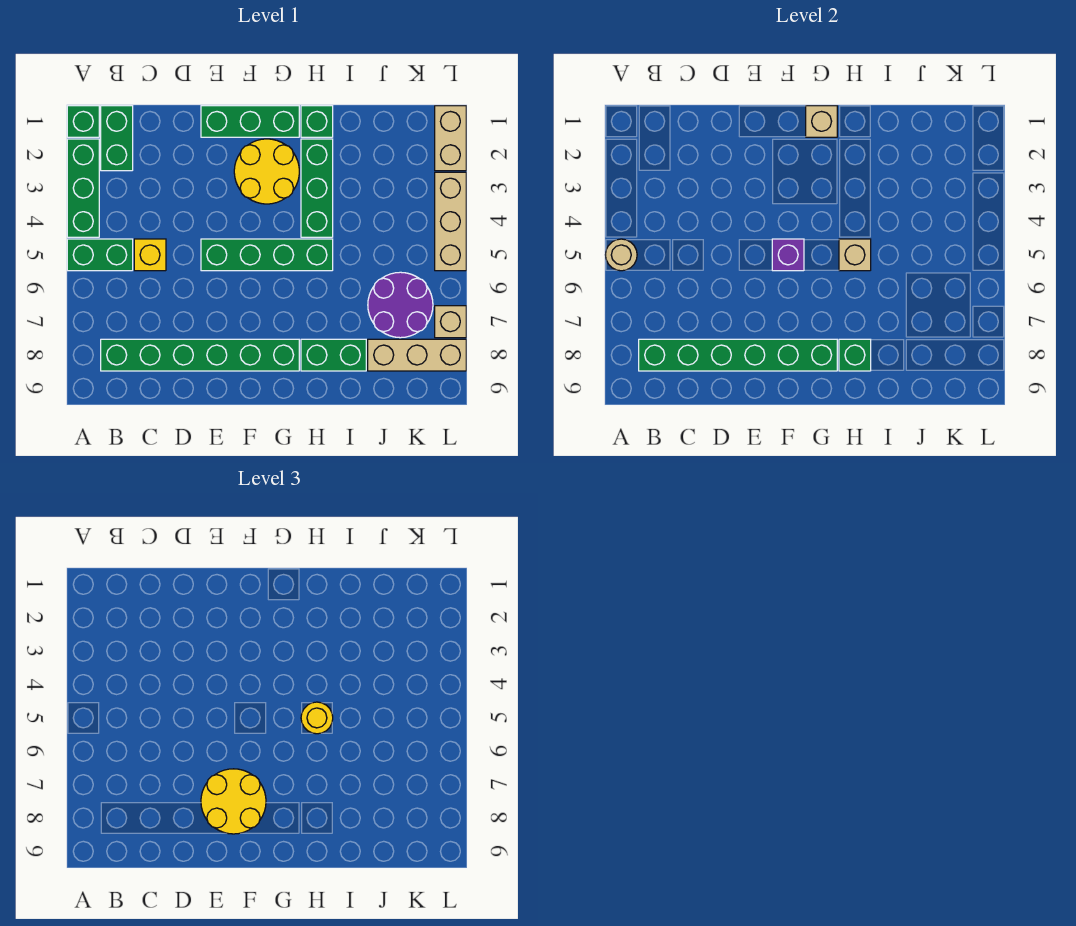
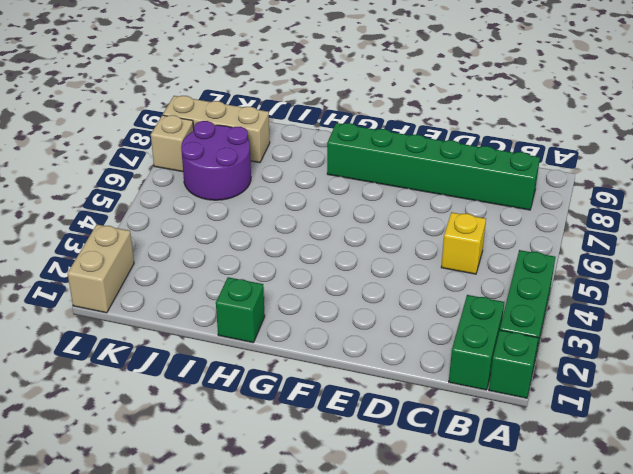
none -> green brick A5:B5 level 1
none -> green brick E1:G1 level 1
none -> green brick E5:H5 level 1

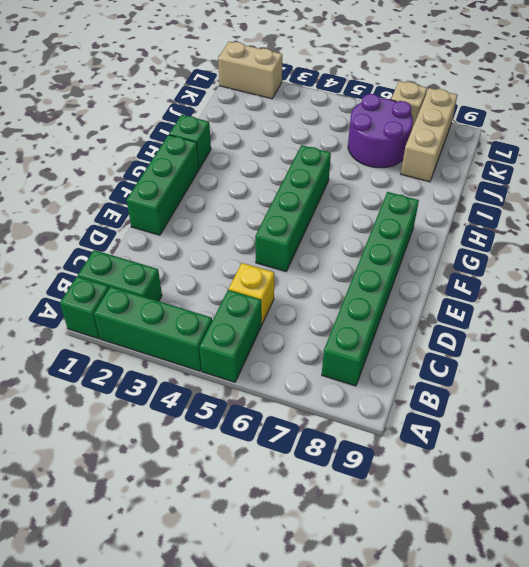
none -> yellow round brick F2:G3 level 1
none -> green brick H2:H4 level 1
none -> green brick H8:I8 level 1

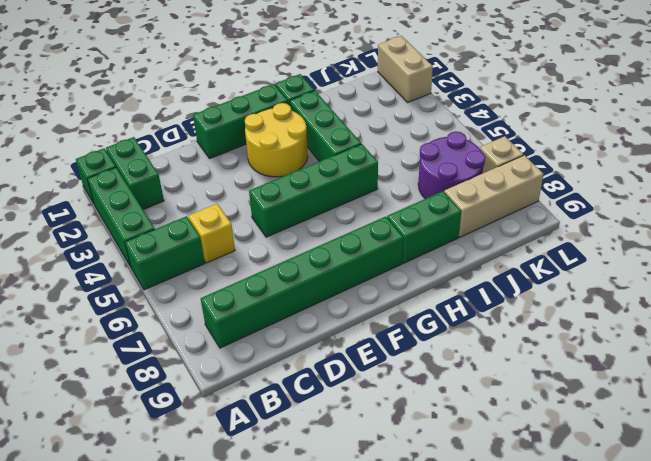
none -> tan brick L3:L5 level 1
none -> tan round brick A5 level 2
none -> green brick B8:G8 level 2

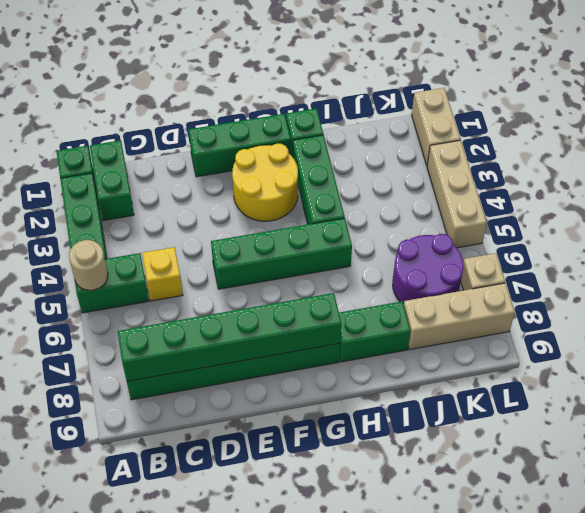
none -> purple brick F5 level 2
none -> tan brick G1 level 2
none -> tan brick H5 level 2

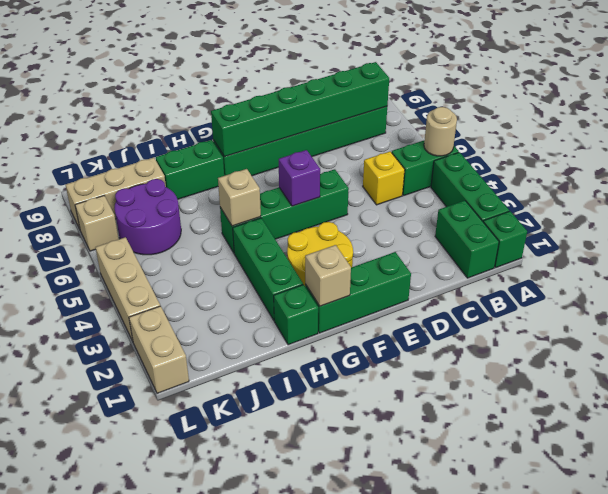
none -> green brick H8 level 2
none -> yellow round brick E7:F8 level 3
none -> yellow round brick H5 level 3

